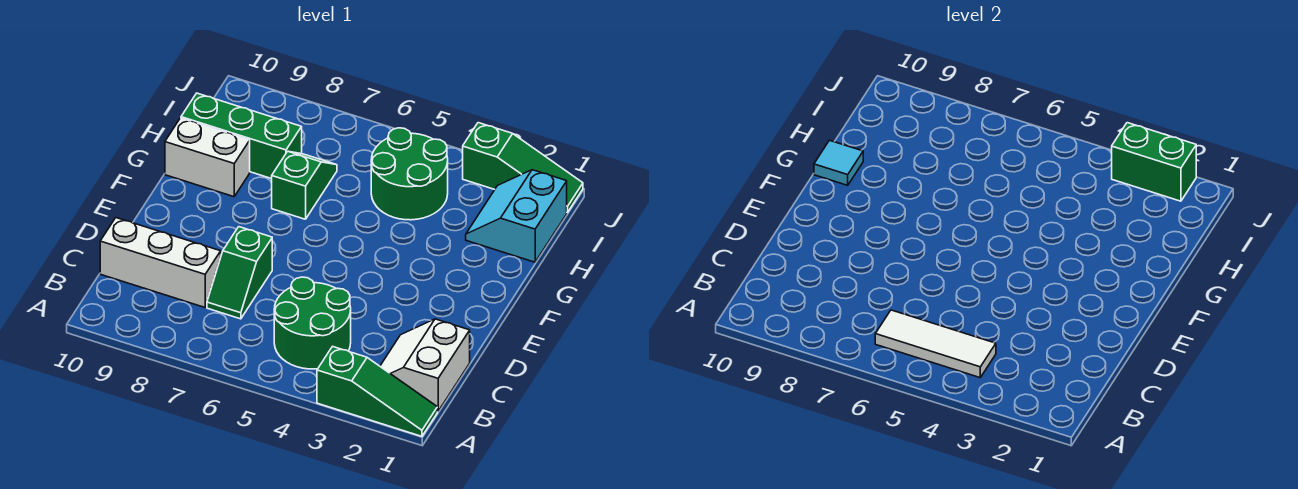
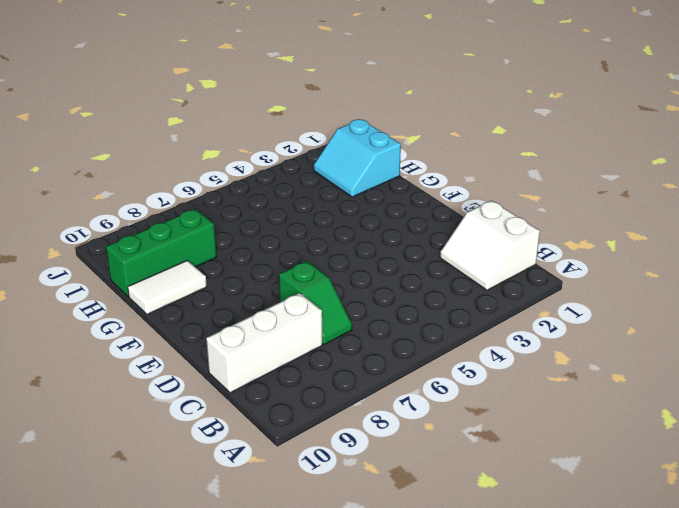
white tile G9:G10 level 1 -> white brick G9:G10 level 1
none -> green slope A1:A3 level 1 top 3
none -> green round brick B4:C5 level 1
none -> green slope G7:H7 level 1 top G

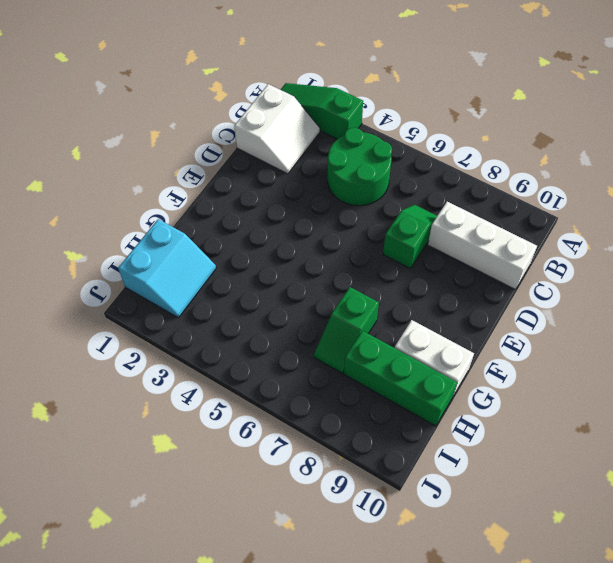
none -> green round brick H4:I5 level 1
none -> green slope J1:J3 level 1 top 3
none -> white tile B4:B6 level 2

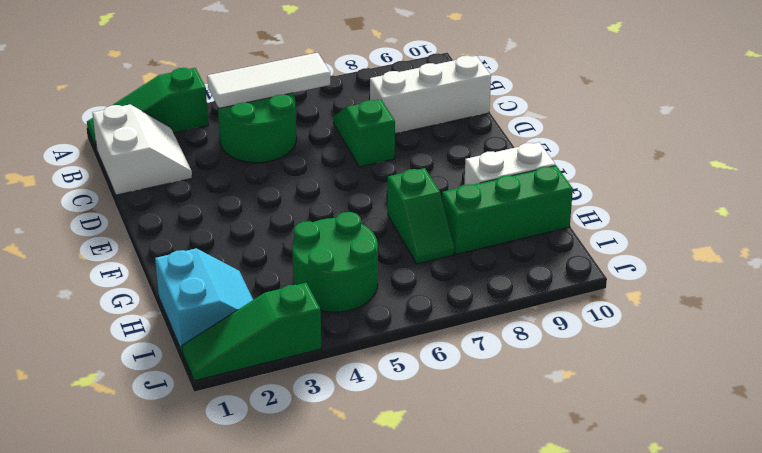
none -> cyan tile G10 level 2
none -> green brick J2:J3 level 2

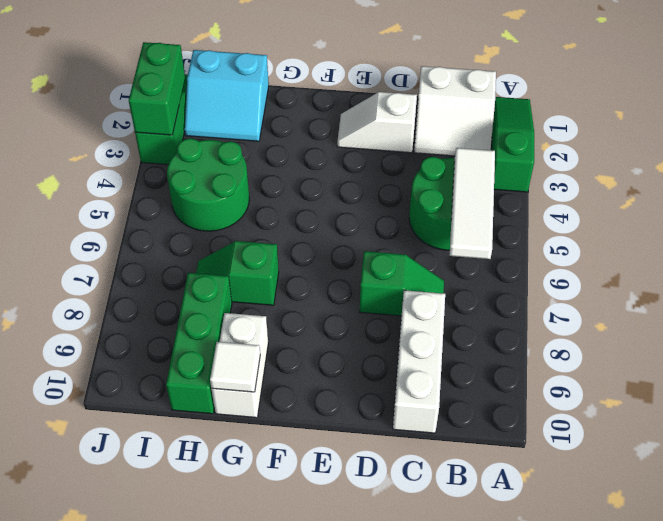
white slope D2:E2 level 1 top D -> none
white tile G10 level 2 -> cyan tile G10 level 2

